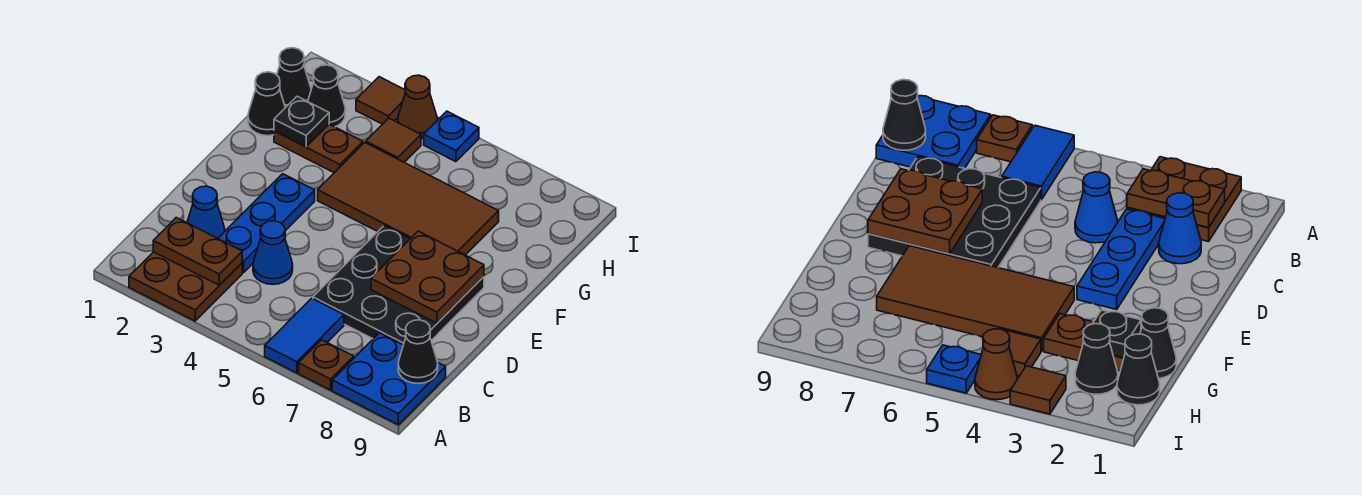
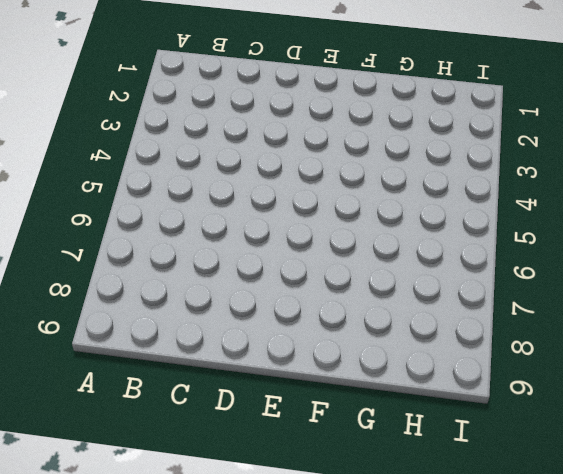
none -> brown plate A2:B3 level 1
none -> blue tile A6:B6 level 1
none -> brown plate A7 level 1

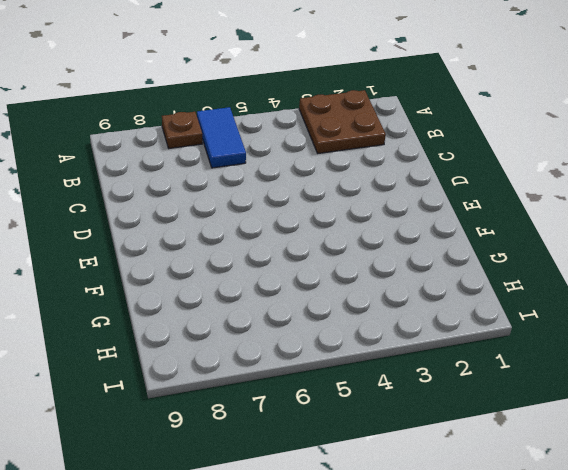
none -> blue plate A8:B9 level 1
none -> blue cone C2 level 1
none -> blue plate C3:E3 level 1

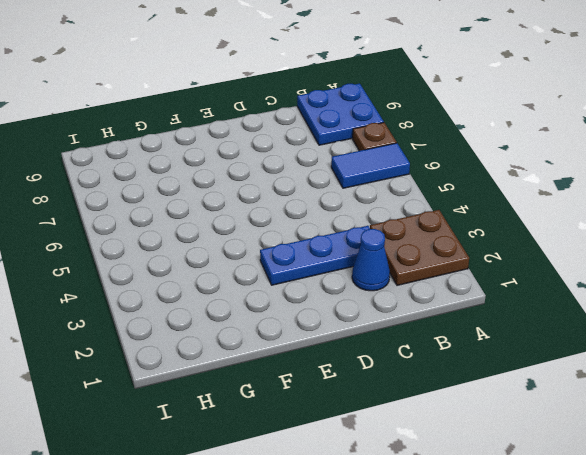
none -> blue cone C4 level 1
none -> black plate C6:E8 level 1
none -> brown tile F4:G7 level 1

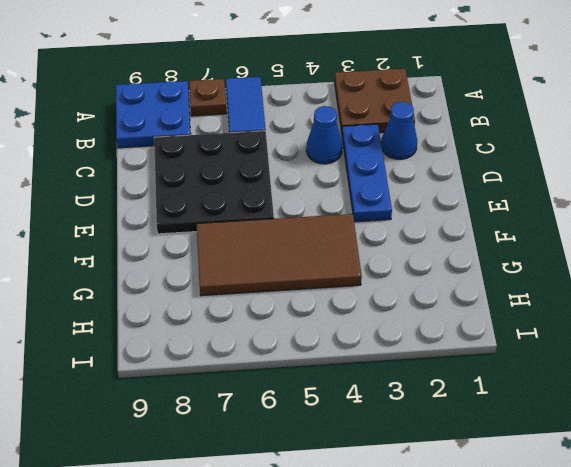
none -> black cone G1 level 1
none -> brown plate G2:G3 level 1
none -> black cone H1 level 1

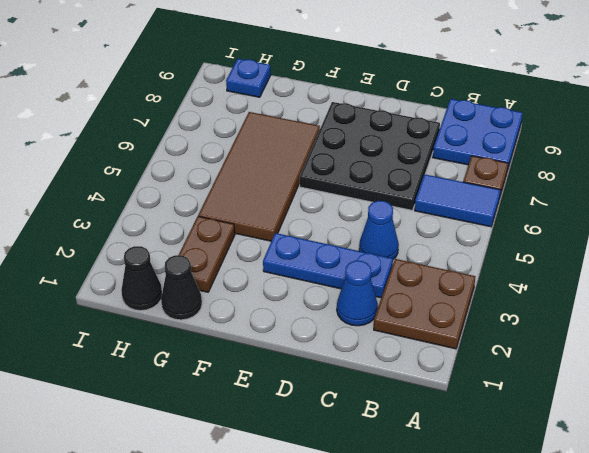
blue plate H9 level 1 -> blue plate I5 level 1
none -> black cone H2 level 1
none -> brown tile H4 level 1
none -> brown tile I3 level 1

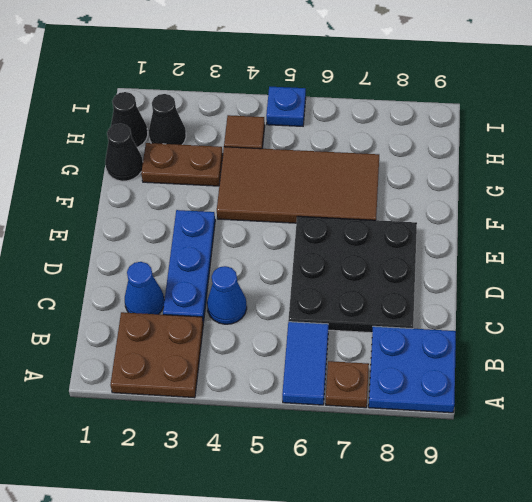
none -> brown tile I3 level 1
none -> brown cone I4 level 1
none -> brown plate B2:B3 level 2

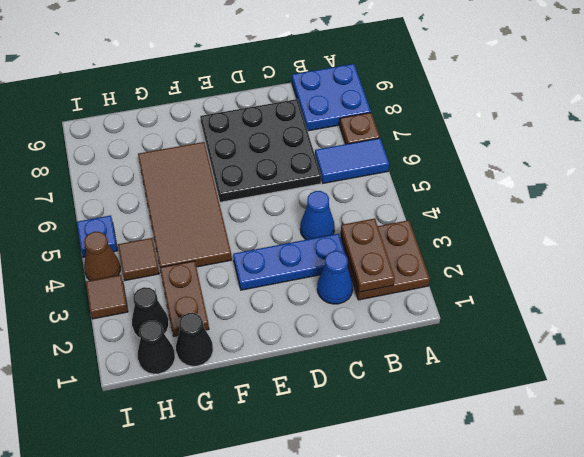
none -> black cone B9 level 2
none -> brown plate D7:E8 level 2
none -> black plate G2 level 2

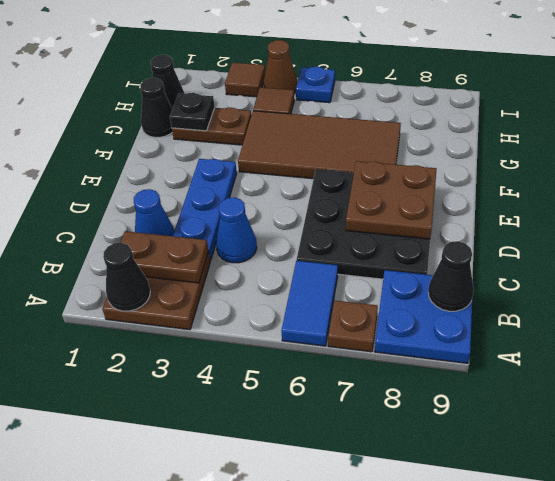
black cone A2 level 2 -> black cone H2 level 1

